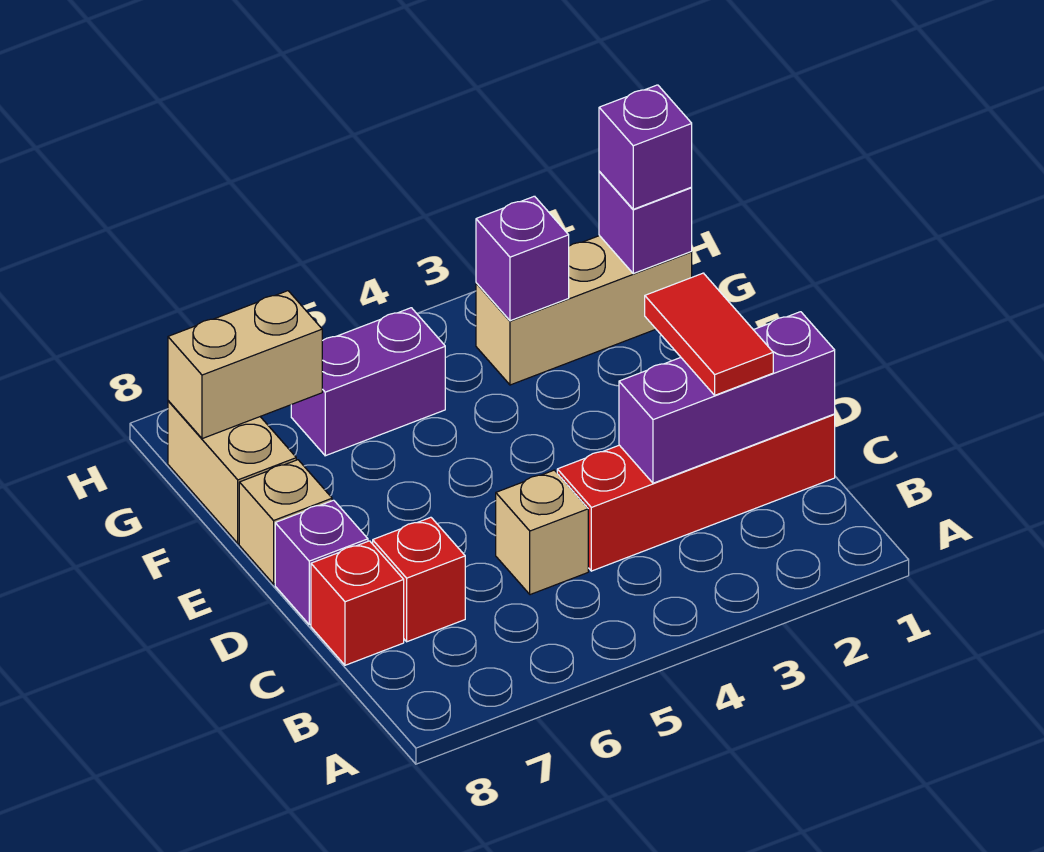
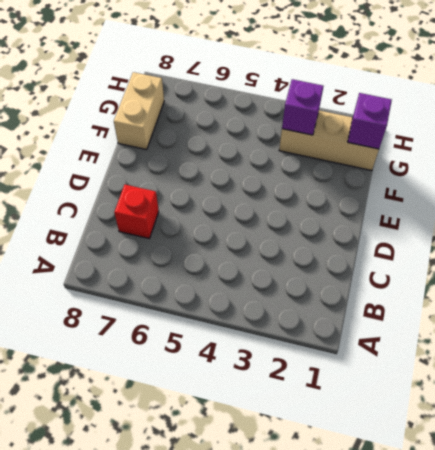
none -> red brick C1:C4 level 1
none -> tan brick C5 level 1
none -> red brick C8 level 1

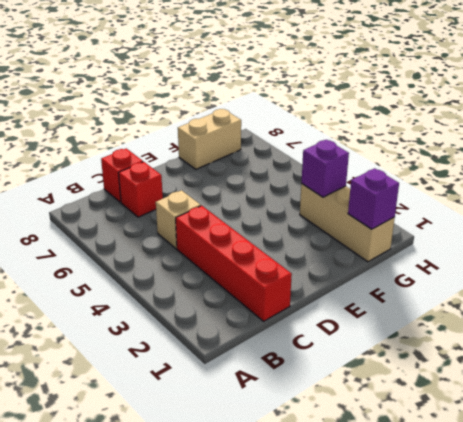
none -> purple brick D8 level 1
none -> tan brick E8 level 1
none -> purple brick G5:G6 level 1

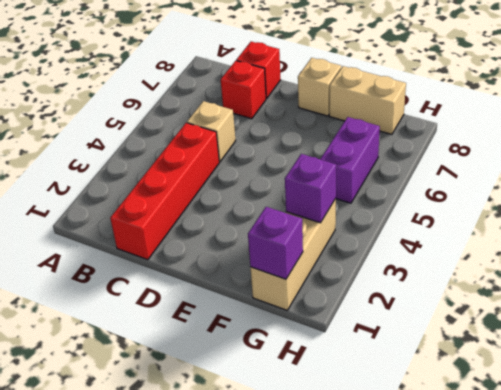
none -> purple brick D8 level 1
none -> purple brick C1:C3 level 2
none -> tan brick G7:G8 level 2

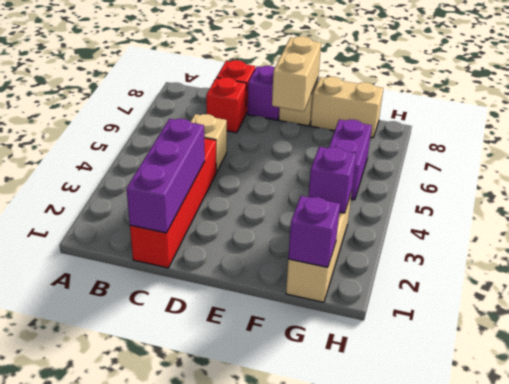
tan brick E7:E8 level 2 -> tan brick G7:G8 level 2
none -> red tile C2:D2 level 3
none -> purple brick G1 level 3

